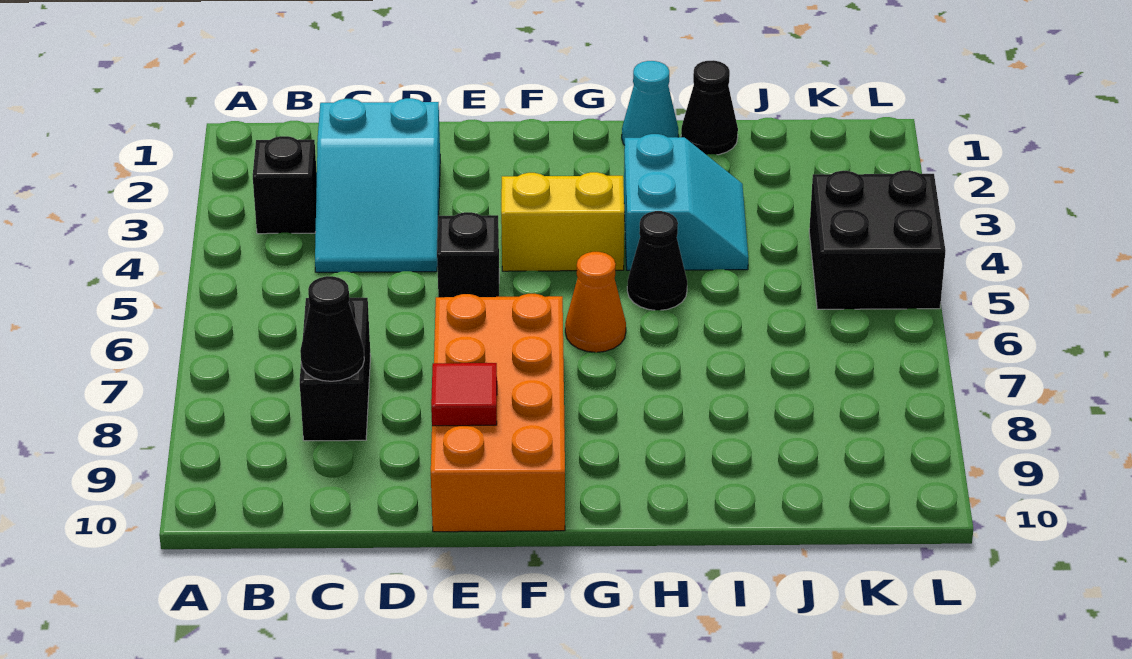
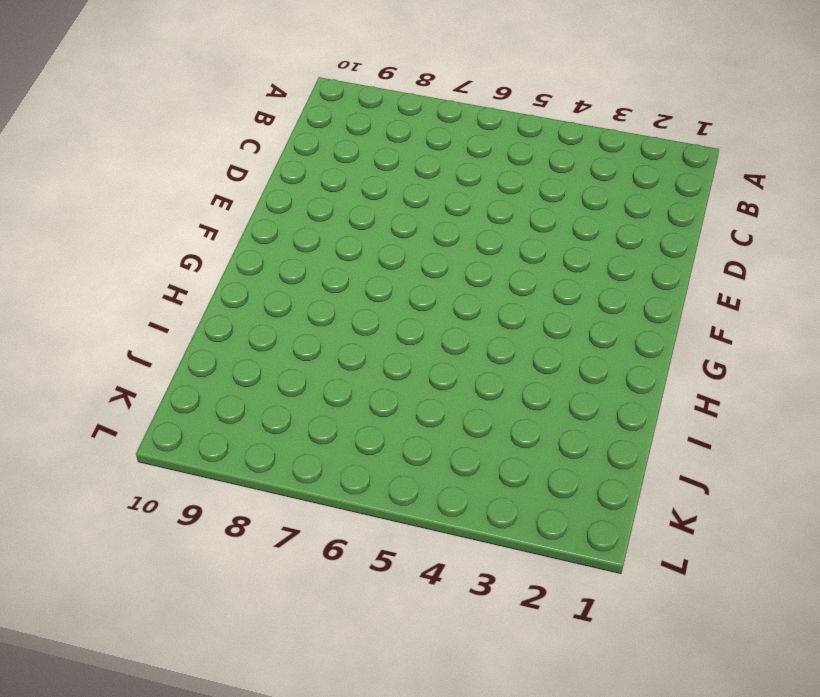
none -> black brick B3 level 1
none -> cyan slope C2:D4 level 1 top 2
none -> black brick C7:C8 level 1

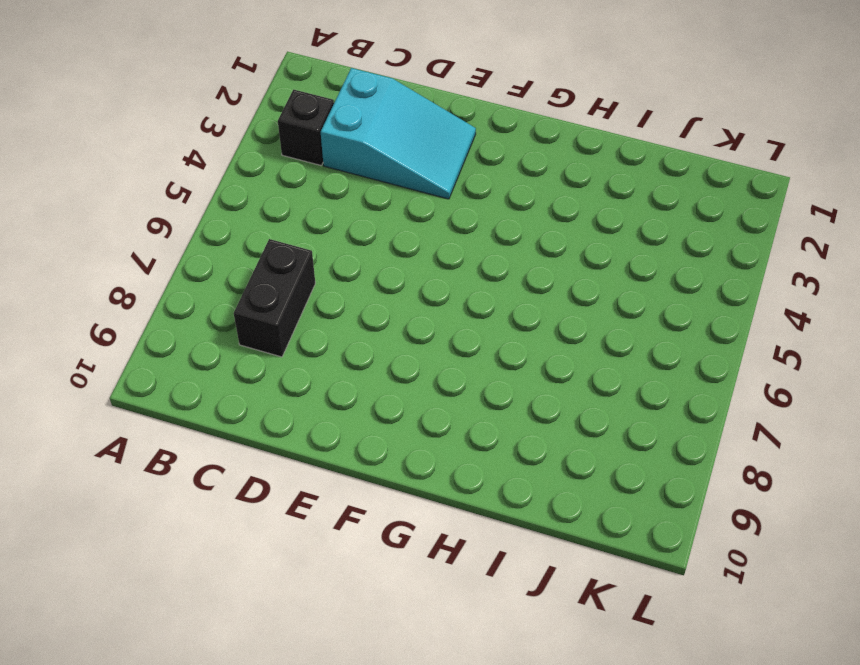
cyan slope C2:E3 level 1 top C -> cyan slope C2:D4 level 1 top 2
none -> black brick E5 level 1
none -> orange brick E7:F10 level 1
none -> yellow brick F4:G4 level 1

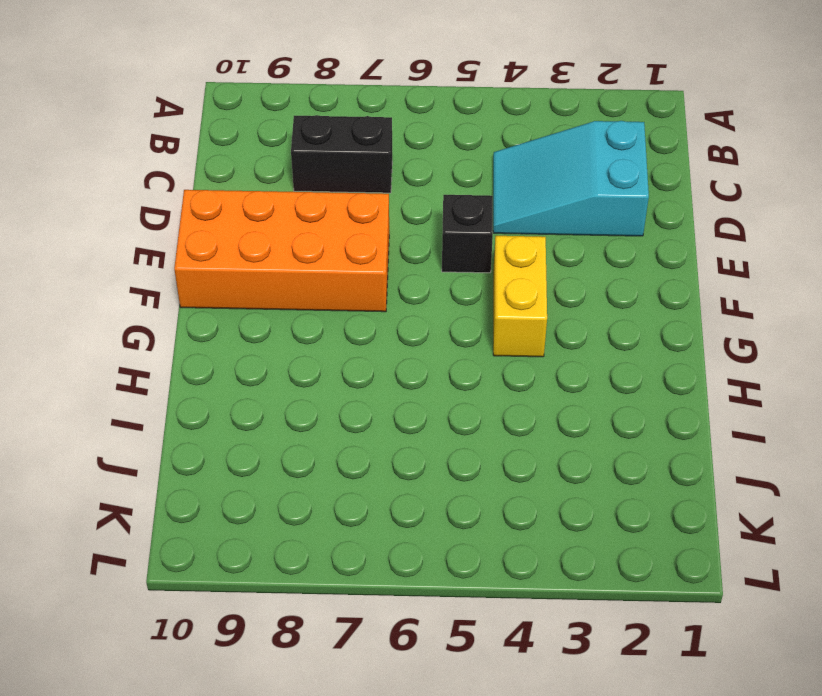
none -> black brick B3 level 1
none -> orange cone G6 level 1
none -> cyan cone H1 level 1

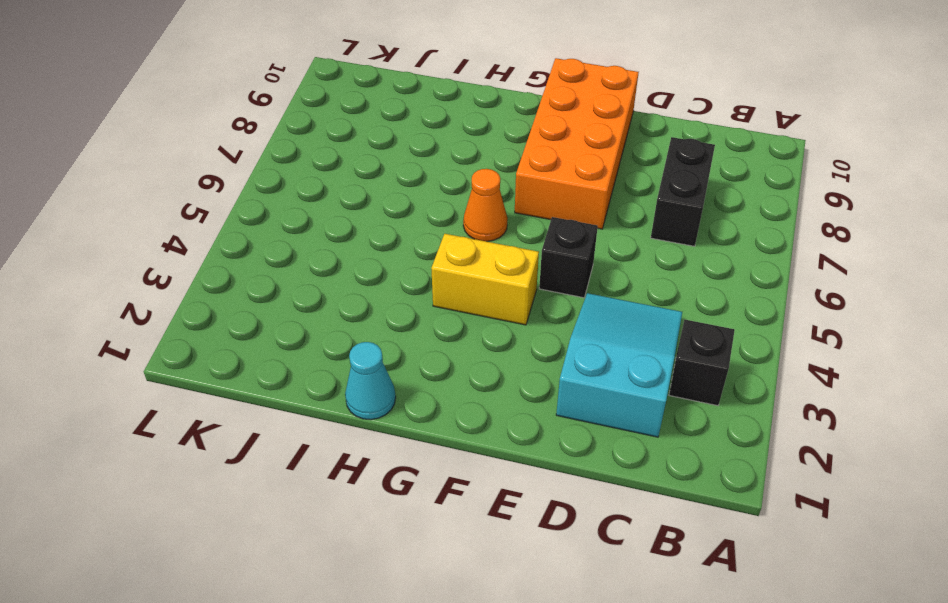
none -> cyan slope H3:I4 level 1 top H
none -> black cone H5 level 1
none -> black cone I1 level 1

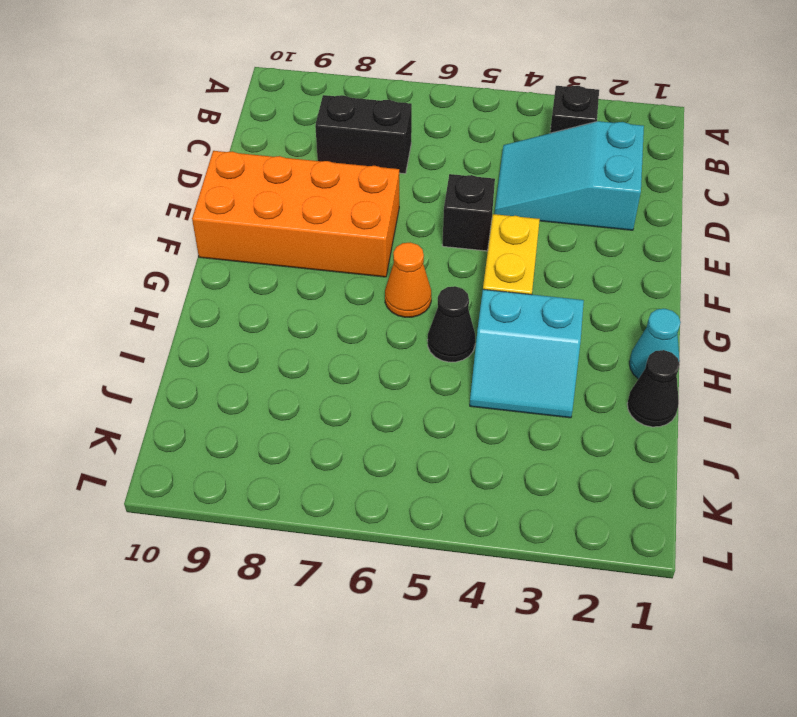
none -> black brick K4:L5 level 1
none -> black cone C8 level 2
none -> red tile E9 level 2

